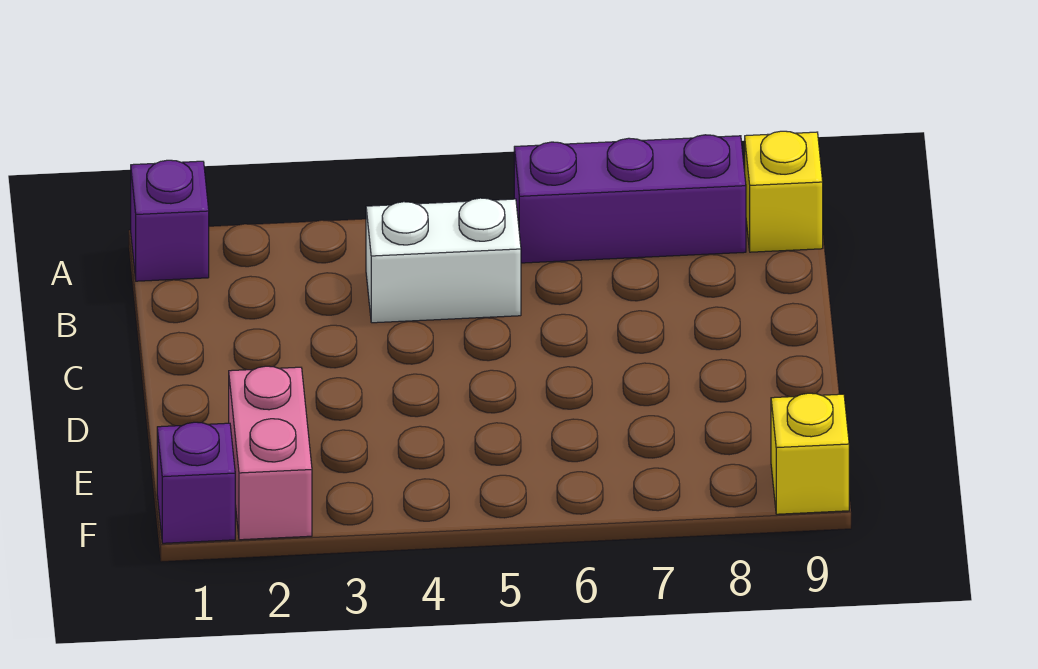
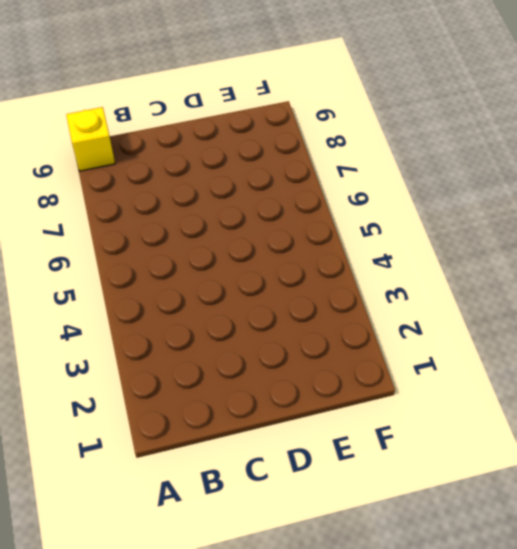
none -> purple brick A1 level 1
none -> purple brick A6:A8 level 1

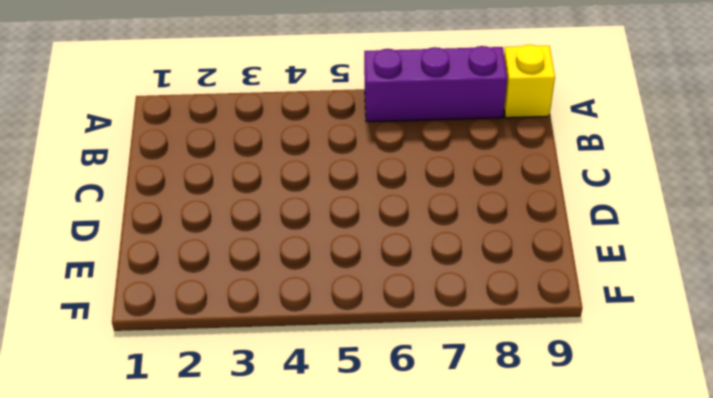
none -> purple brick A1 level 1
none -> white brick B4:B5 level 1

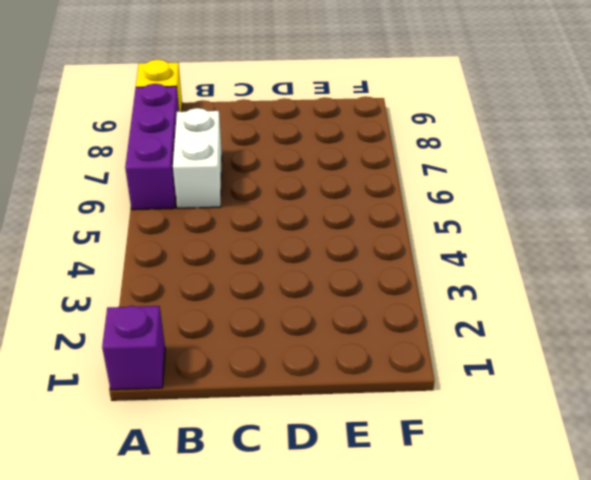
white brick B6:B7 level 1 -> white brick B4:B5 level 1
none -> pink brick E2:F2 level 1
none -> purple brick F1 level 1

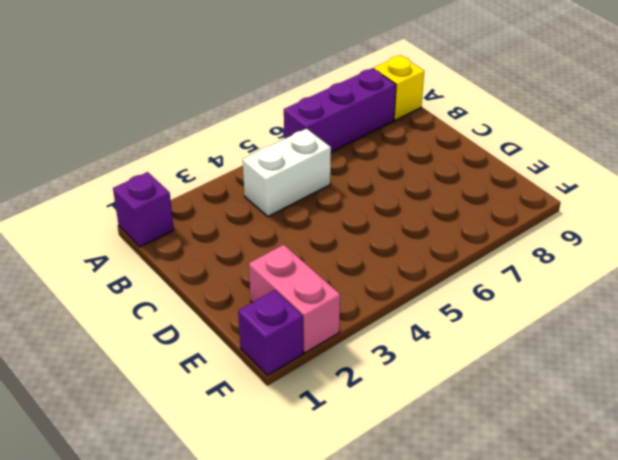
none -> yellow brick F9 level 1

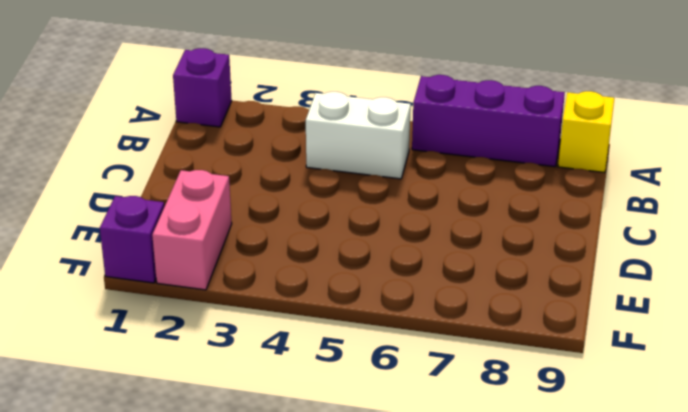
none -> yellow brick F9 level 1

